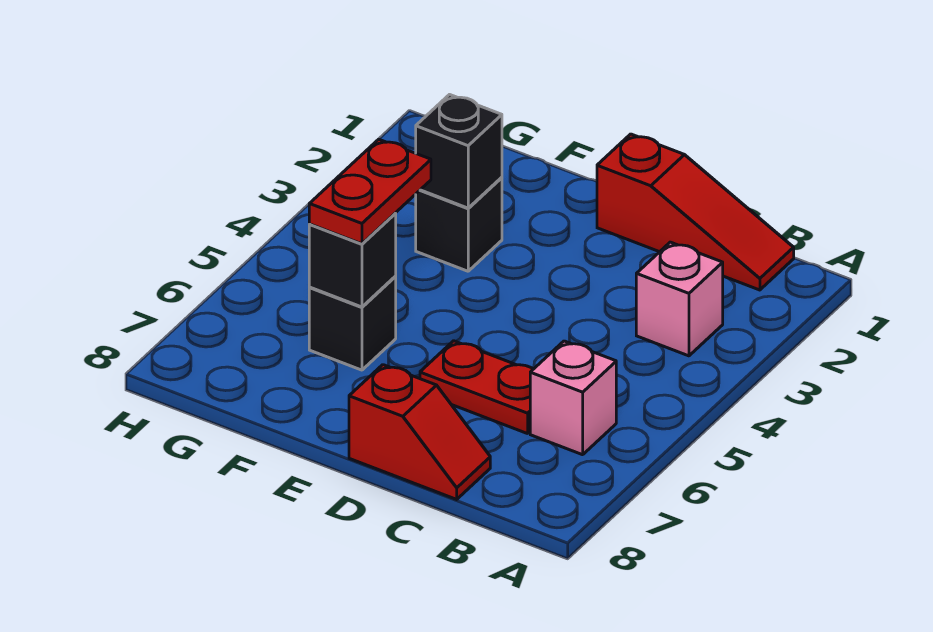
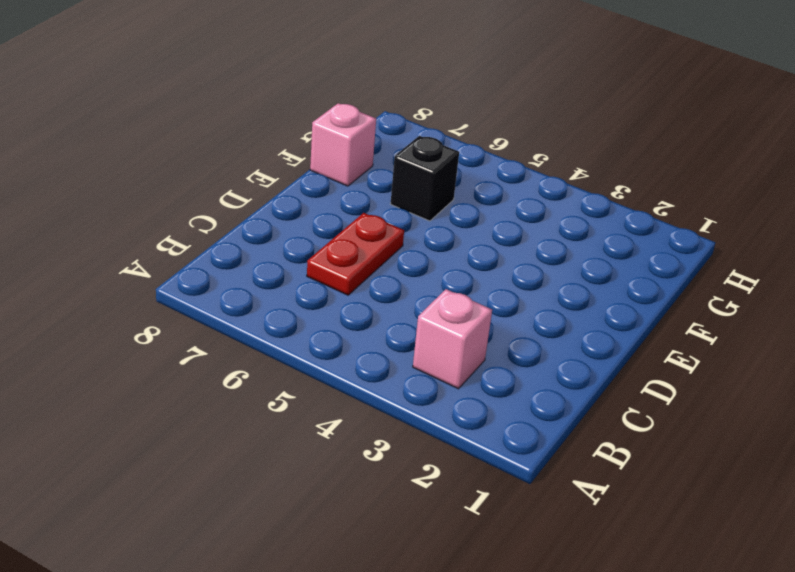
pink brick F8 level 1 -> pink brick B6 level 1
none -> red slope B1:D1 level 1 top D
none -> red slope C8:D8 level 1 top D

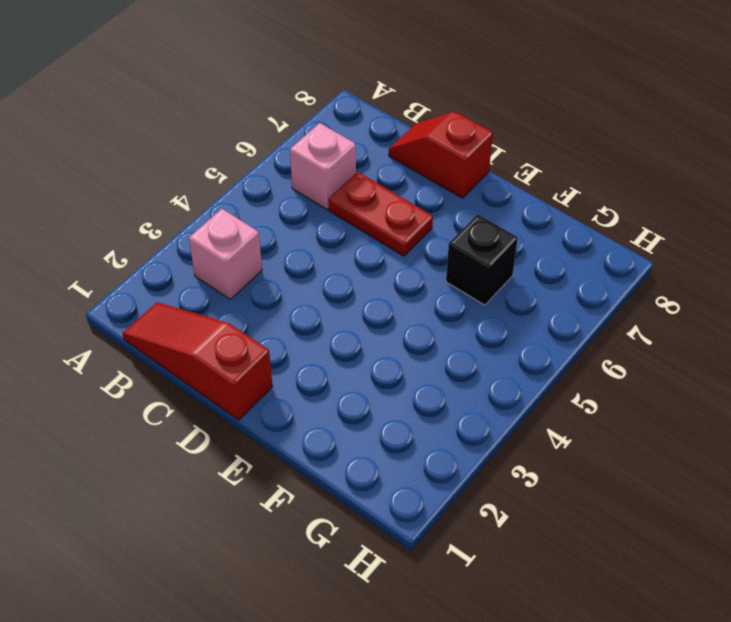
none -> black brick F3 level 1
none -> black brick F3 level 2

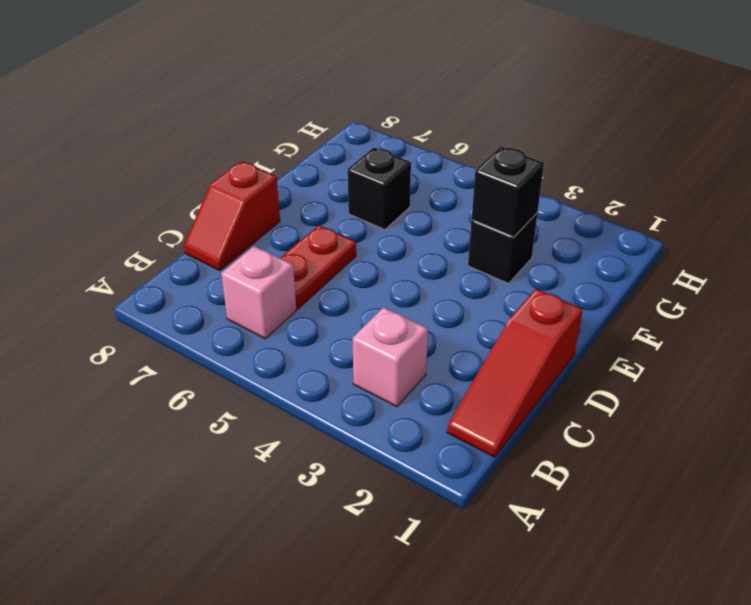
none -> black brick F6 level 2
none -> red plate F5:F6 level 3

